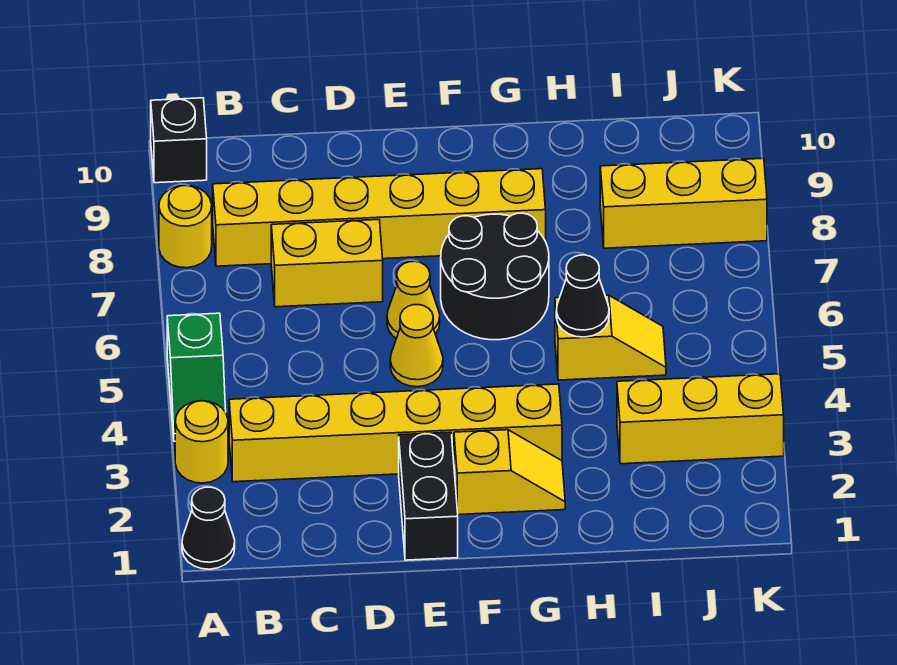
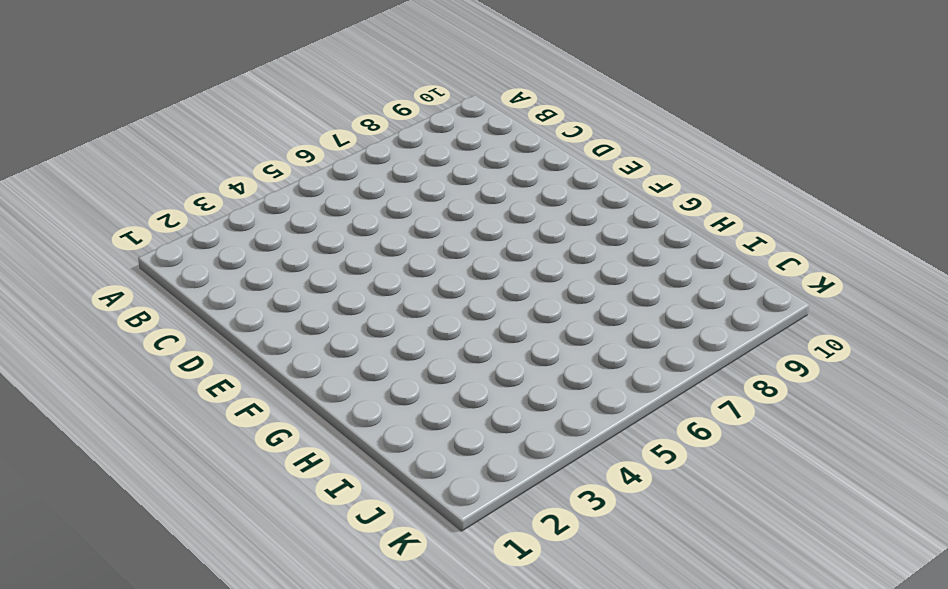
none -> black cone A1 level 1
none -> yellow round brick A3 level 1
none -> green slope A4:A5 level 1 top 5

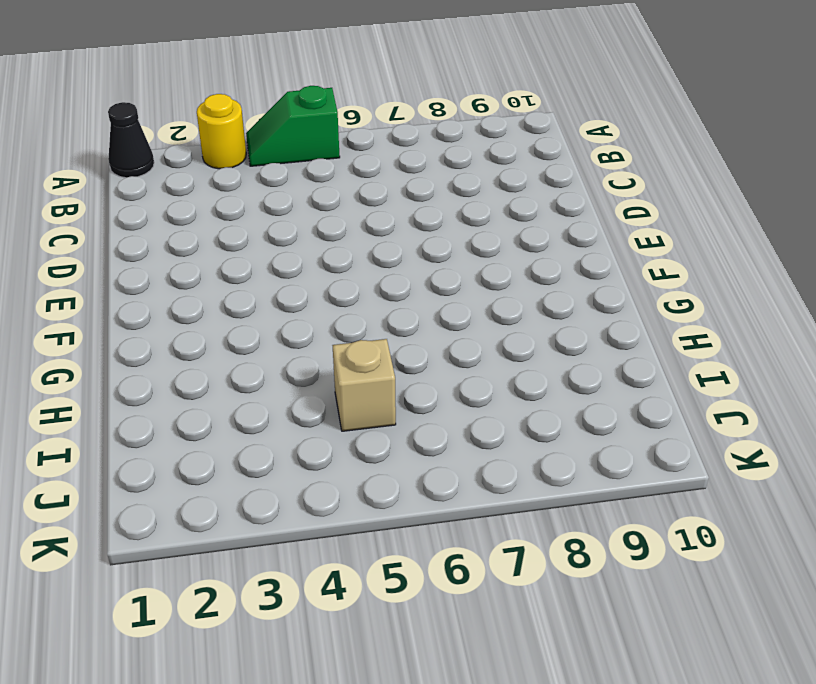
tan brick I5 level 1 -> yellow slope H5:I5 level 1 top H
none -> yellow round brick A8 level 1
none -> black brick A10 level 1
none -> yellow brick B3:G3 level 1

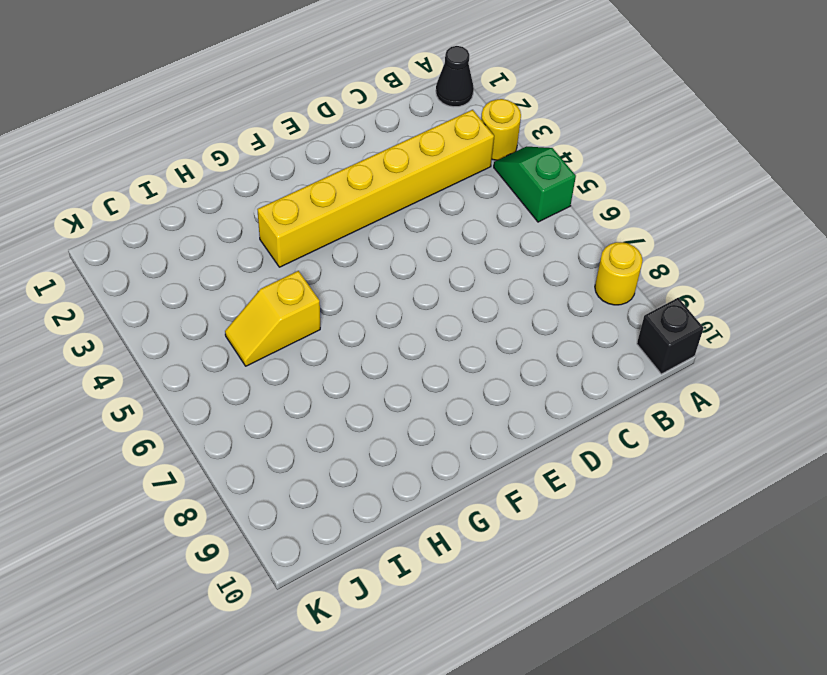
none -> yellow brick B8:G8 level 1
none -> yellow brick C7:D7 level 1
none -> black brick E1:E2 level 1

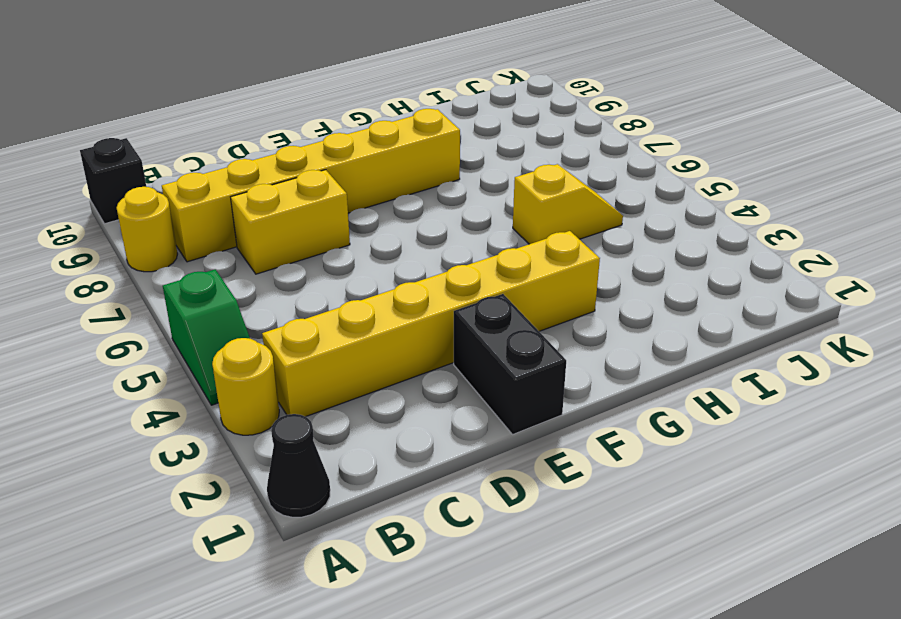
none -> yellow cone E5 level 1
none -> yellow cone E6 level 1
none -> yellow slope F2:G2 level 1 top F

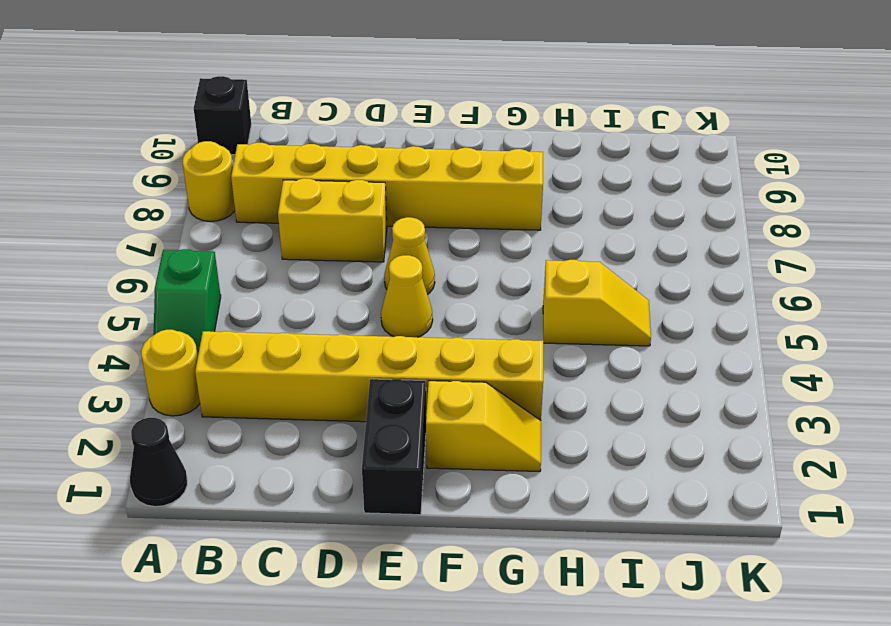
none -> black round brick F6:G7 level 1
none -> yellow brick I3:K3 level 1
none -> yellow brick I8:K8 level 1

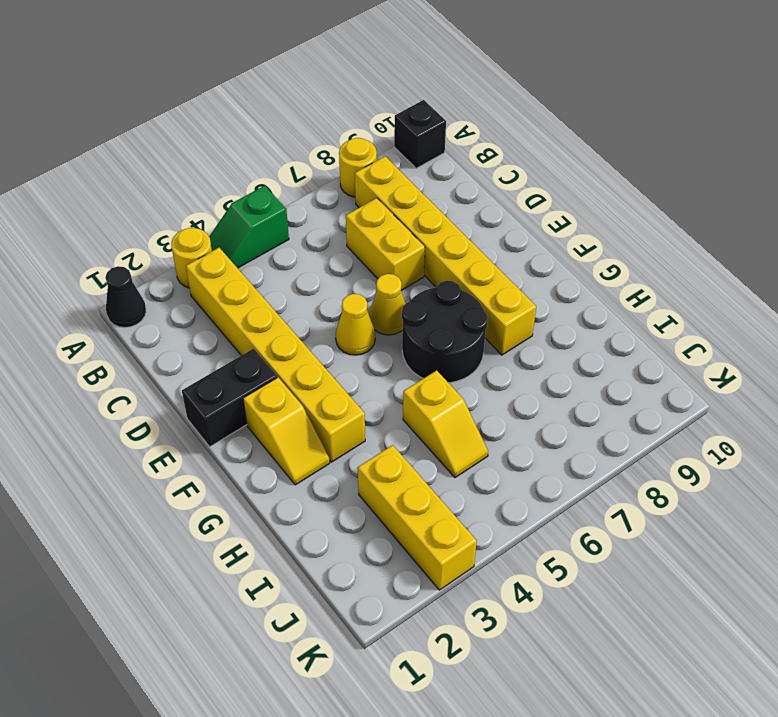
none -> yellow brick I8:K8 level 1
none -> black cone H5 level 2

